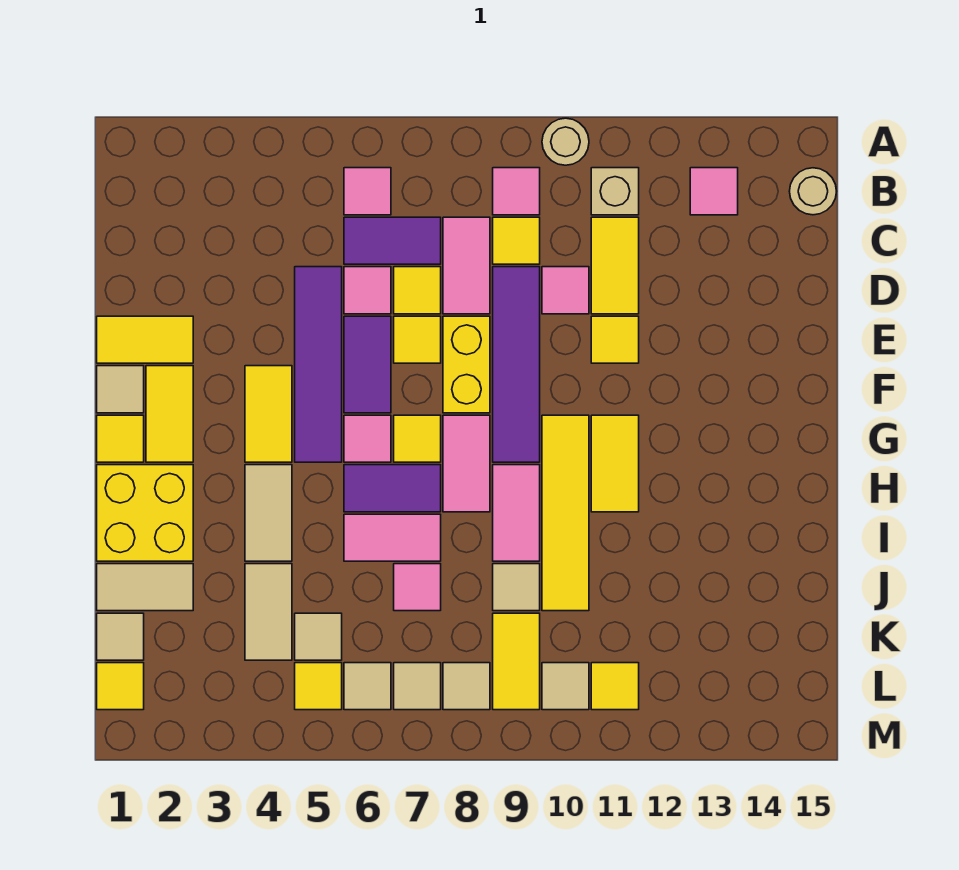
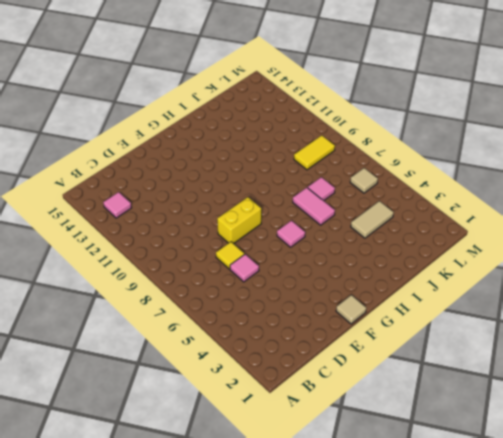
none -> tan round brick A10 level 1
none -> pink tile B6 level 1
none -> pink tile B9 level 1
none -> tan brick B11 level 1

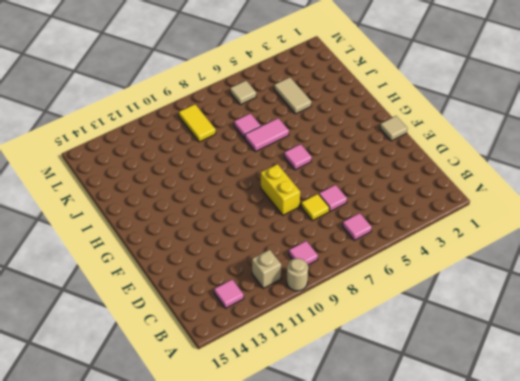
none -> tan round brick B15 level 1
none -> purple tile C6:C7 level 1
none -> pink tile C8:D8 level 1
none -> yellow tile C9 level 1

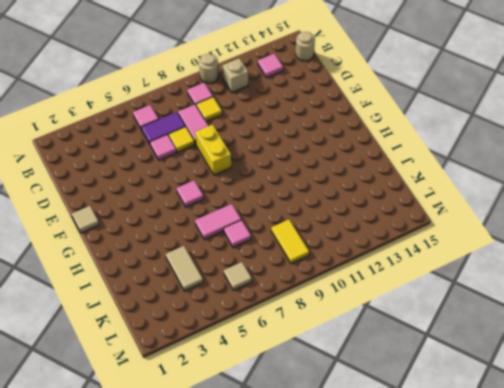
none -> yellow tile C11:D11 level 1
none -> purple tile D5:G5 level 1
none -> purple tile D9:G9 level 1
none -> pink tile D10 level 1

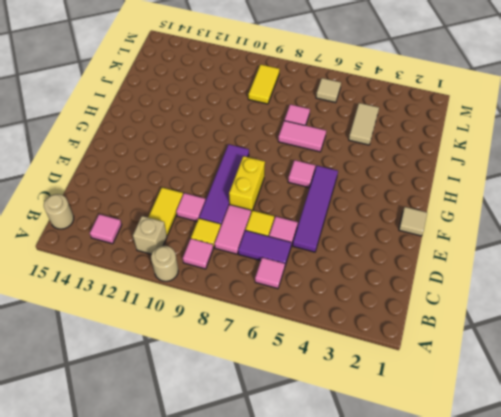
none -> yellow tile E1:E2 level 1
none -> purple tile E6:F6 level 1
none -> yellow tile E7 level 1
none -> yellow tile E11 level 1

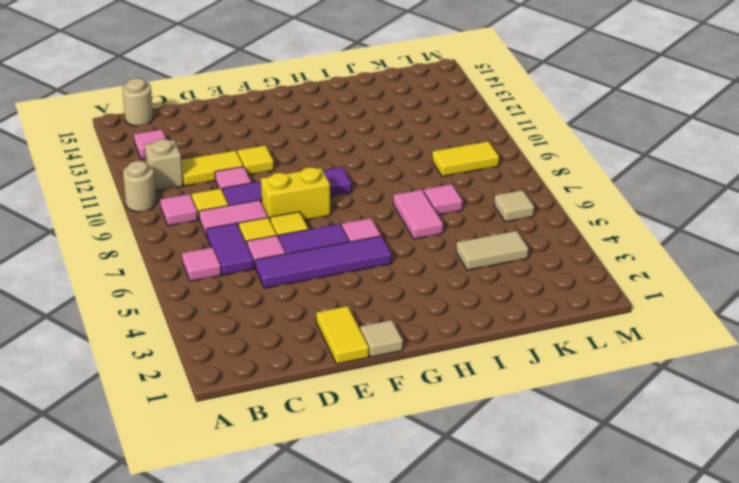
none -> yellow tile F2:G2 level 1
none -> yellow tile F4:G4 level 1
none -> yellow tile G1 level 1
none -> yellow tile G7 level 1

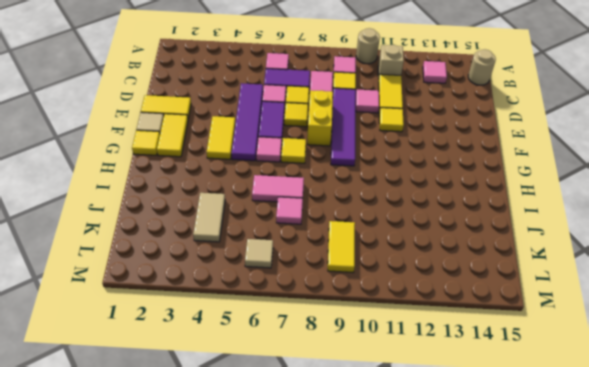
none -> pink tile G8:H8 level 1
none -> yellow tile G10:J10 level 1
none -> yellow tile G11:H11 level 1
none -> yellow brick H1:I2 level 1

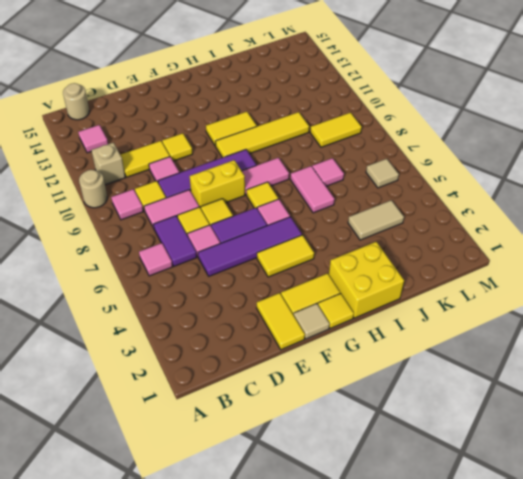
none -> tan tile H4:I4 level 1
none -> purple tile H6:H7 level 1
none -> pink tile H9:I9 level 1
none -> tan tile J1:J2 level 1

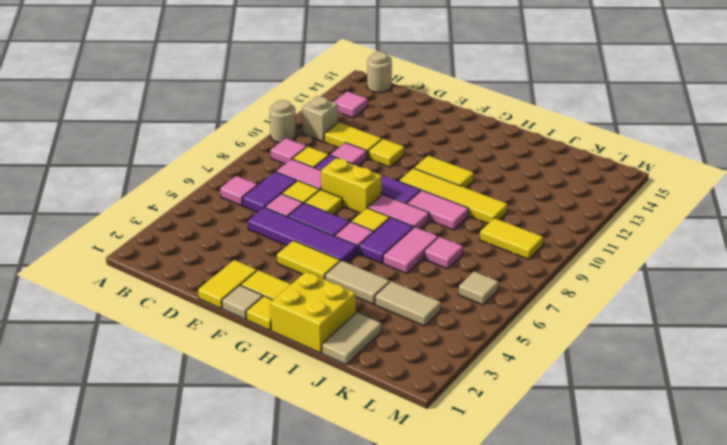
none -> tan tile J9 level 1
none -> tan tile K1 level 1
none -> tan tile K5 level 1
none -> yellow tile L1 level 1

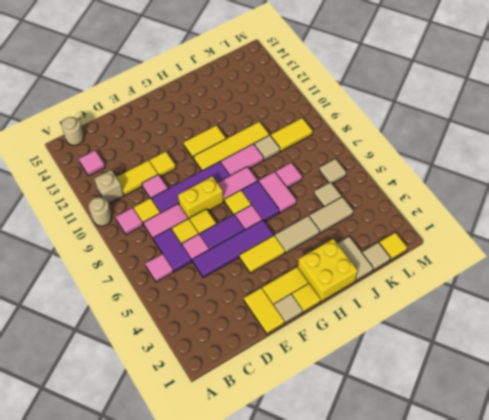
none -> yellow tile L5 level 1
none -> tan tile L7 level 1
none -> tan tile L8 level 1
none -> tan tile L10 level 1

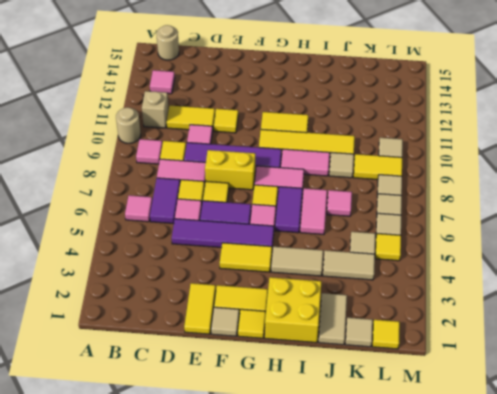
none -> yellow tile L11 level 1

